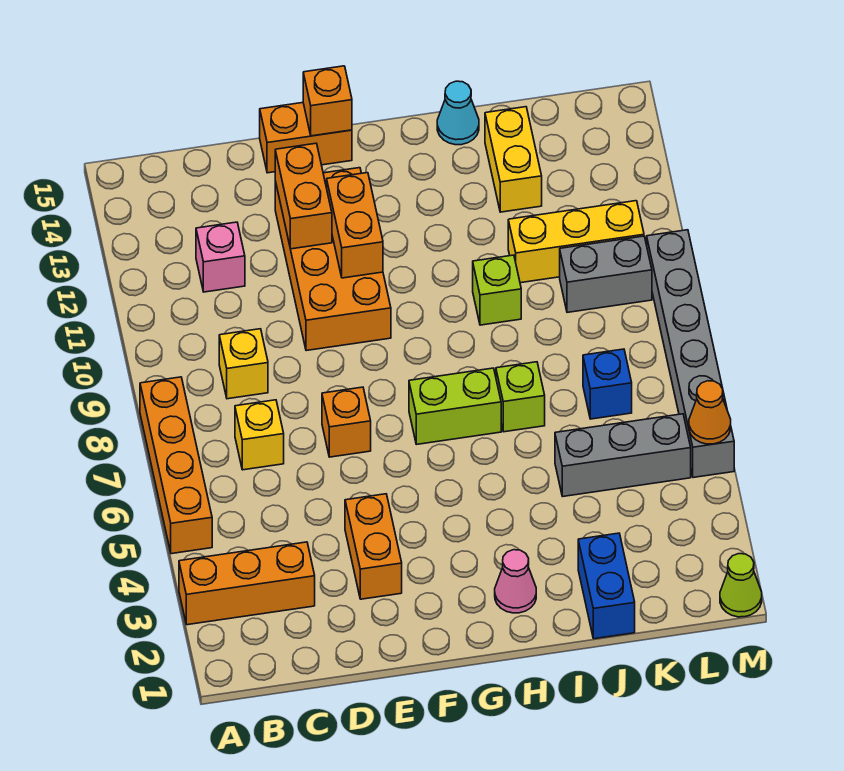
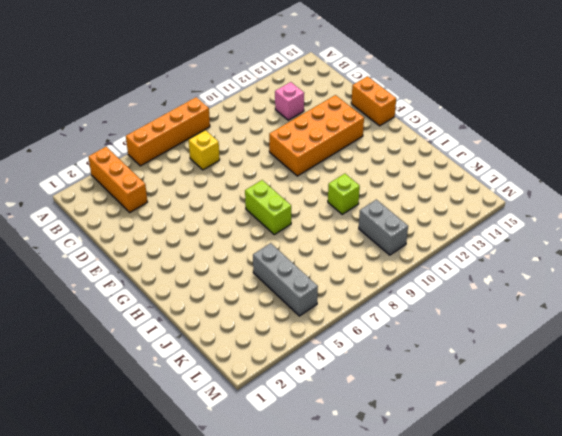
none -> yellow brick C9 level 1
none -> orange brick E3:E4 level 1
none -> orange brick E7 level 1

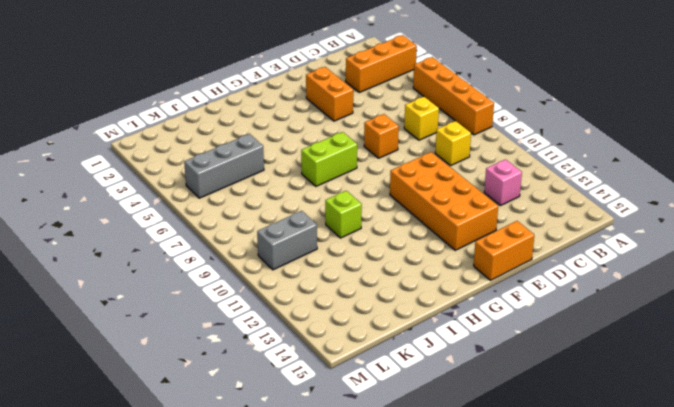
none -> pink cone H2 level 1
none -> lime brick I7 level 1
none -> cyan cone I15 level 1

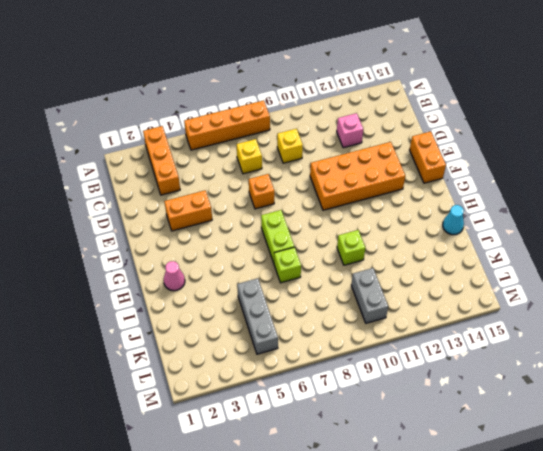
none -> blue brick J1:J2 level 1
none -> yellow brick J11:L11 level 1
none -> yellow brick J13:J14 level 1

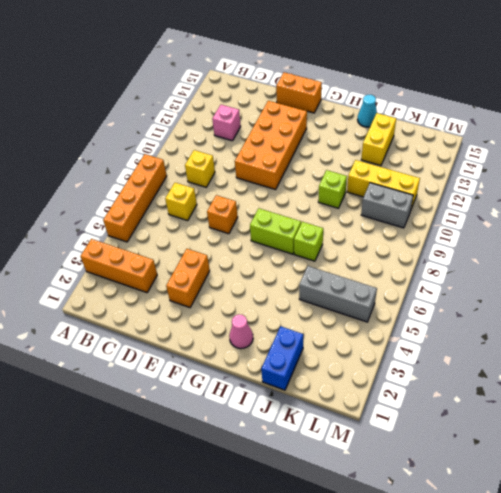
none -> blue brick K7 level 1
none -> lime cone M1 level 1
none -> grey brick M5:M10 level 1

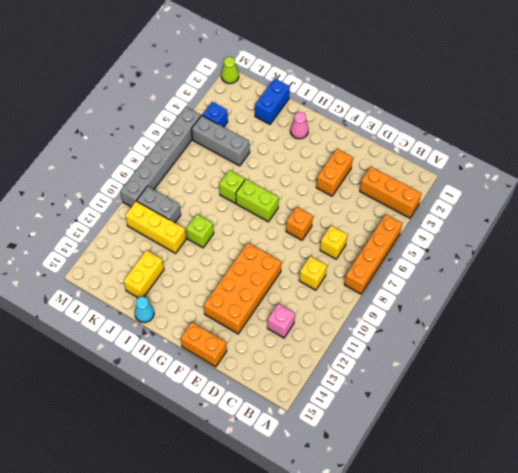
blue brick L4 level 1 -> blue brick K7 level 1
none -> orange brick E12:E13 level 2
none -> orange brick F11:F12 level 2
none -> orange brick F15 level 2

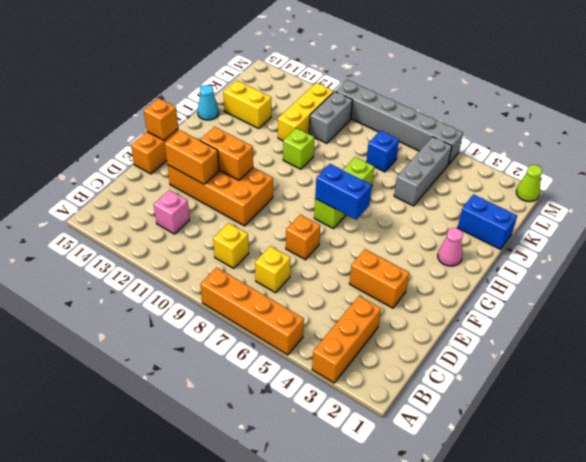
blue brick G6:G7 level 2 -> none
none -> orange cone M5 level 2

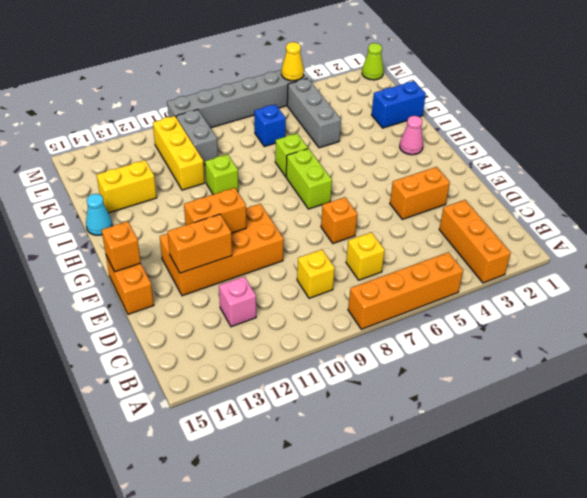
yellow cone M5 level 2 -> orange cone M5 level 2

